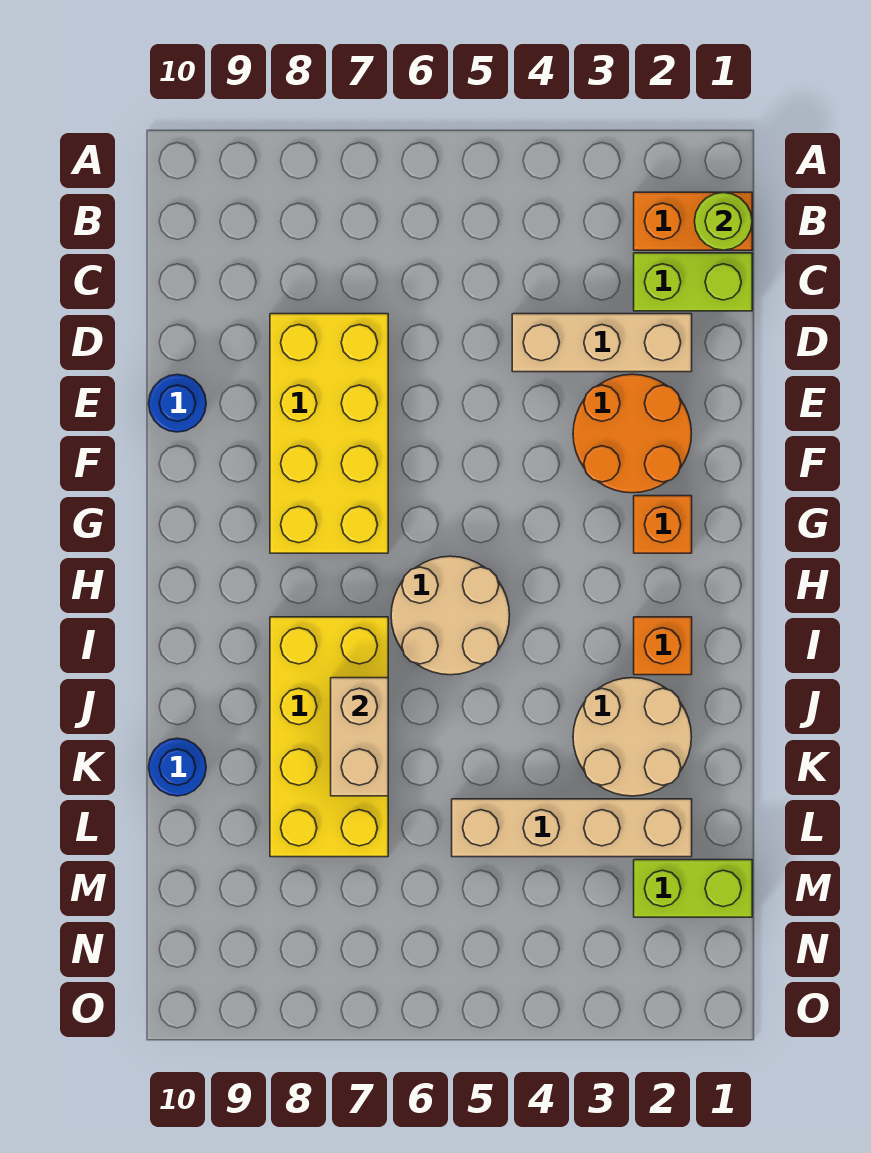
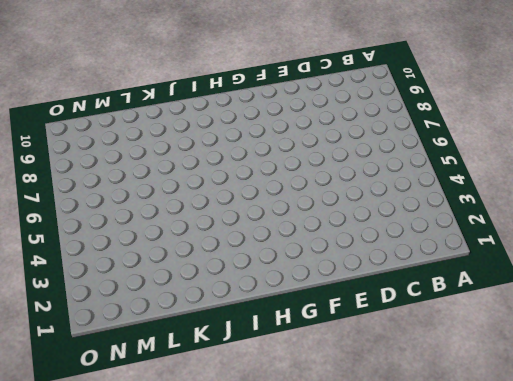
none -> orange brick B1:B2 level 1
none -> lime brick C1:C2 level 1
none -> tan brick D2:D4 level 1

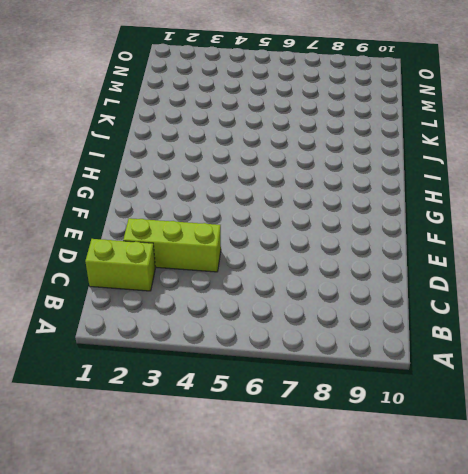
lime brick D2:D4 level 1 -> tan brick D2:D4 level 1
none -> orange brick B1:B2 level 1
none -> yellow brick D7:G8 level 1
none -> orange round brick E2:F3 level 1

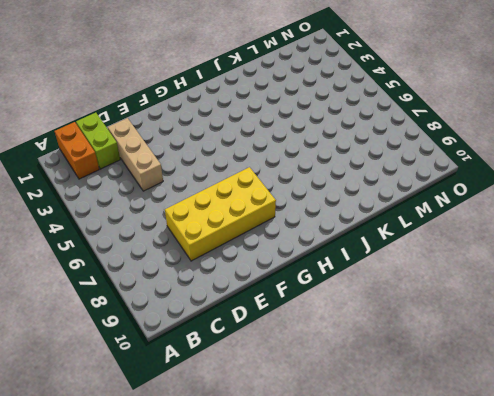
none -> orange round brick E2:F3 level 1
none -> blue round brick E10 level 1
none -> orange brick G2 level 1

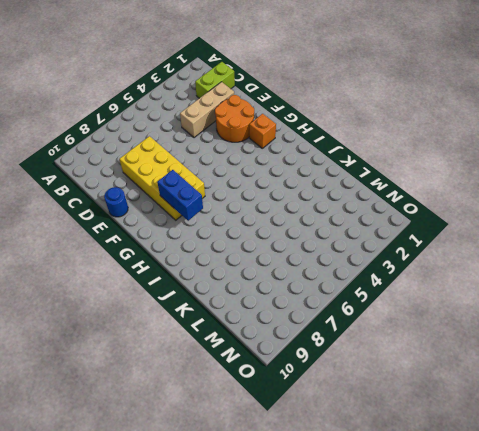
blue brick G8:H8 level 2 -> none
none -> orange brick B1:B2 level 1
none -> tan round brick H5:I6 level 1
none -> orange brick I2 level 1

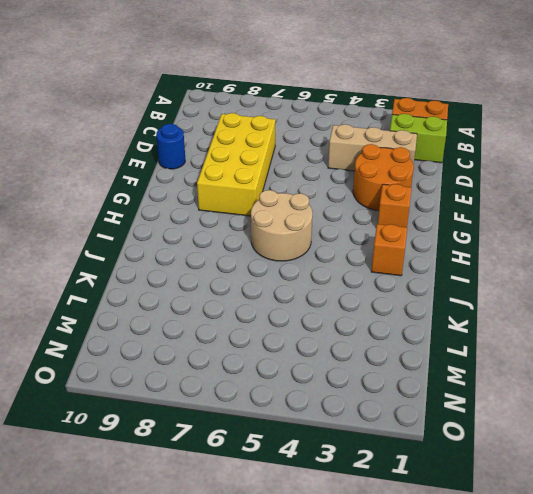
none -> yellow brick I7:L8 level 1
none -> tan round brick J2:K3 level 1
none -> blue round brick K10 level 1

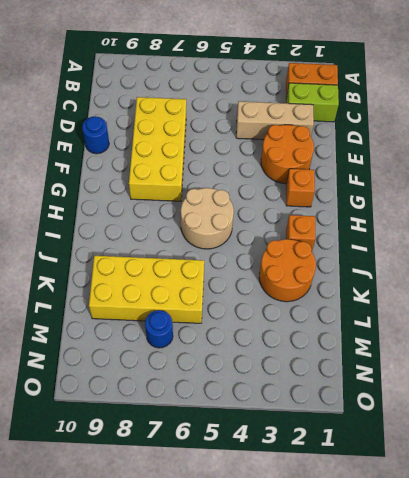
orange round brick J2:K3 level 1 -> tan round brick J2:K3 level 1
yellow brick K6:L9 level 1 -> yellow brick I7:L8 level 1
blue round brick M7 level 1 -> blue round brick K10 level 1
none -> tan brick L2:L5 level 1
none -> lime brick M1:M2 level 1
none -> lime round brick B1 level 2

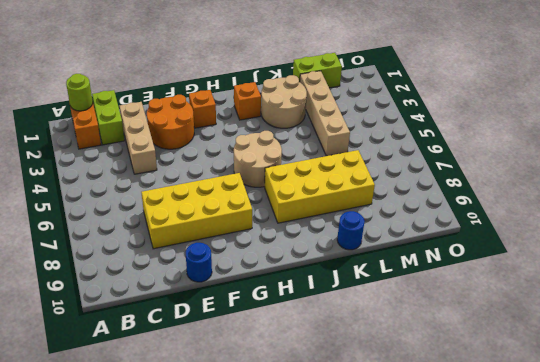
lime brick L1:M1 level 1 -> lime brick M1:M2 level 1
none -> tan brick J7:K7 level 2

